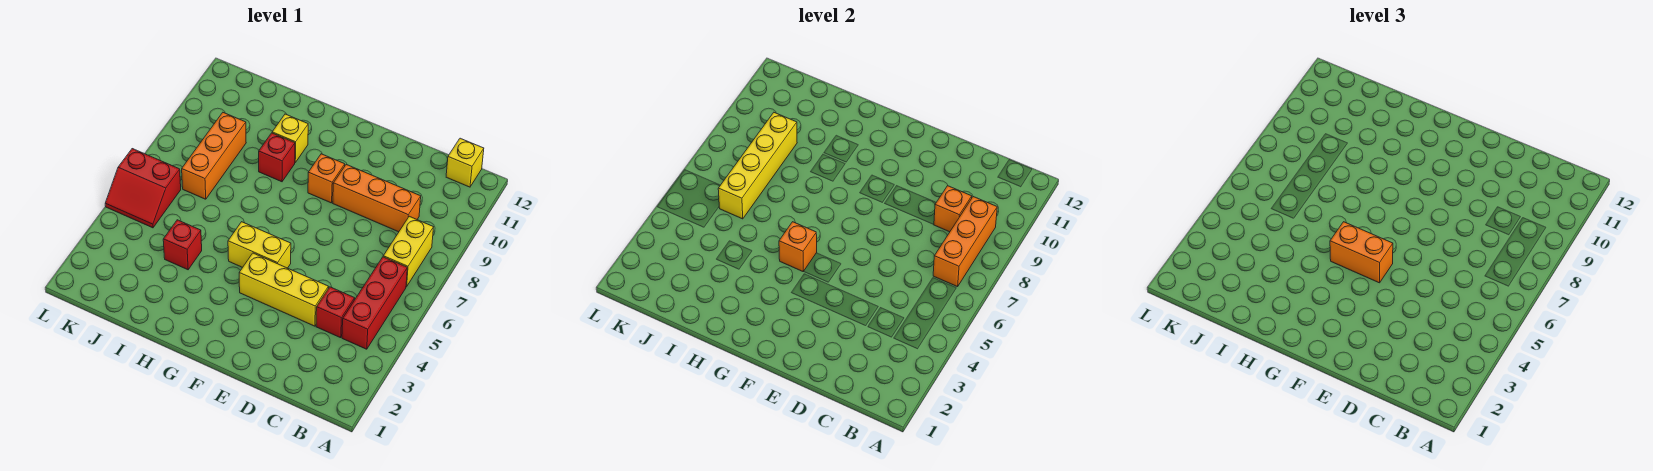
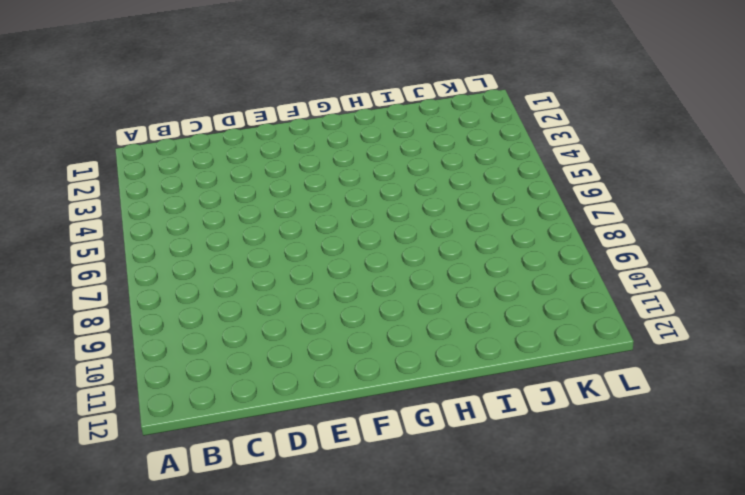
none -> red brick B4:B6 level 1
none -> yellow brick B7:B8 level 1
none -> yellow brick B12 level 1

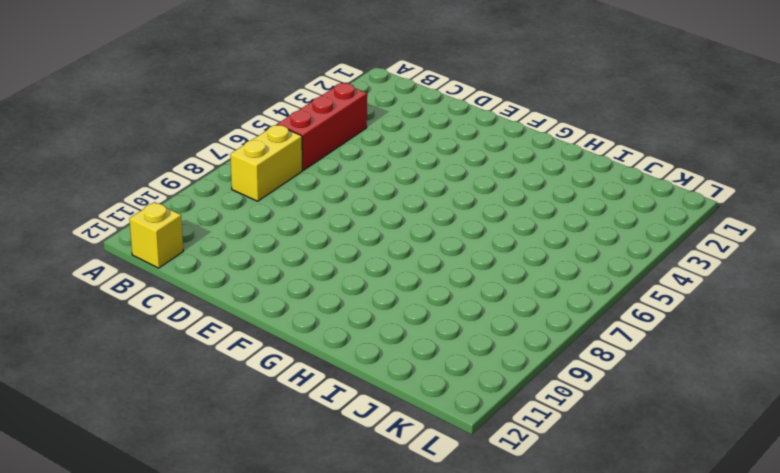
none -> red brick C4 level 1
none -> orange brick C9:E9 level 1
none -> yellow brick D4:F4 level 1

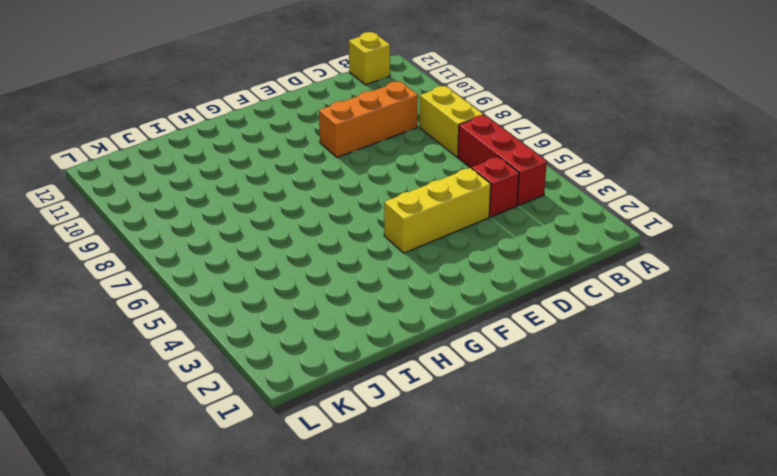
none -> yellow brick F5:G5 level 1
none -> orange brick F9 level 1
none -> red brick H9 level 1

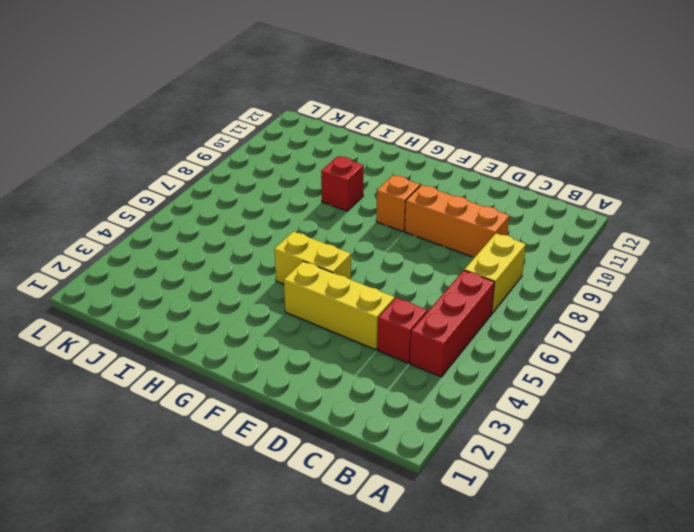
none -> yellow brick B12 level 1
none -> yellow brick H10 level 1
none -> red brick I4 level 1

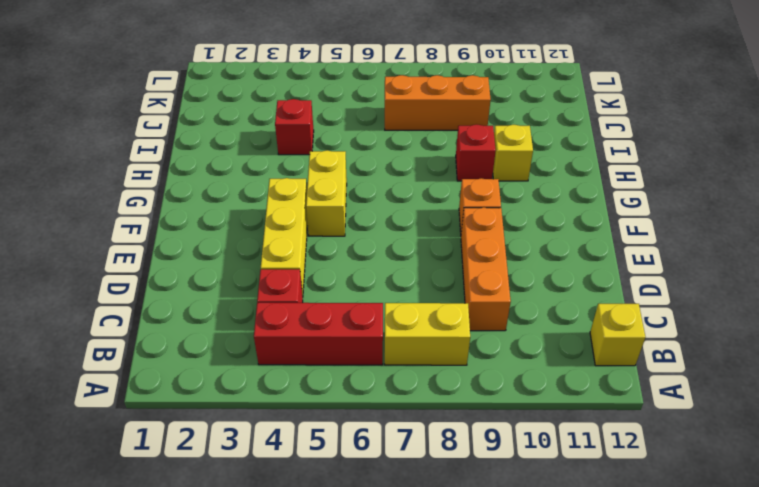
none -> red slope K5:L6 level 1 top 6
none -> orange brick B7:B9 level 2
none -> orange brick C9 level 2

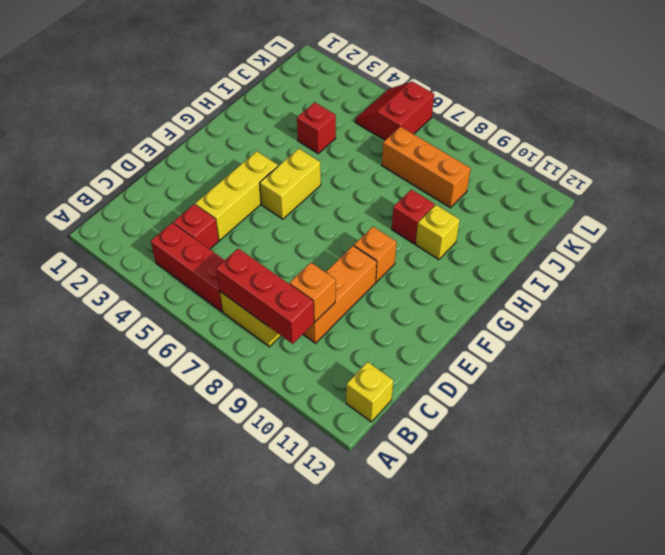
red brick B7:B9 level 2 -> orange brick B7:B9 level 2
none -> orange brick G5 level 2
none -> yellow brick J6:J9 level 2
none -> orange brick F5:G5 level 3

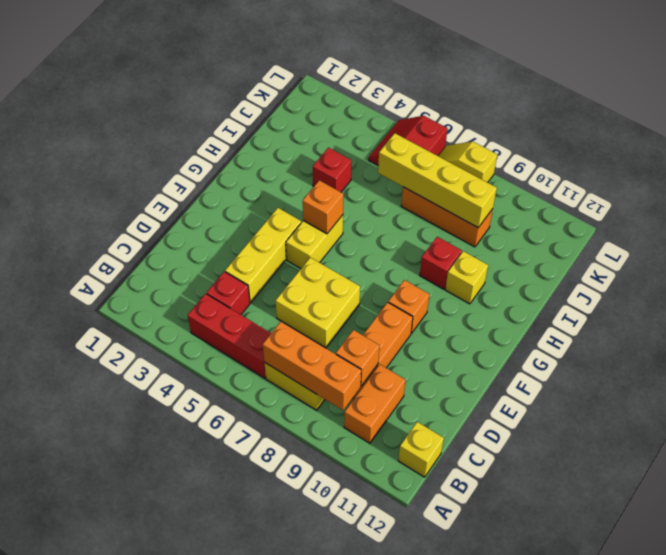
orange brick B10:C10 level 1 -> orange brick F5:G5 level 3
yellow brick D6:E7 level 1 -> none
yellow slope L7:L8 level 1 top 8 -> none

